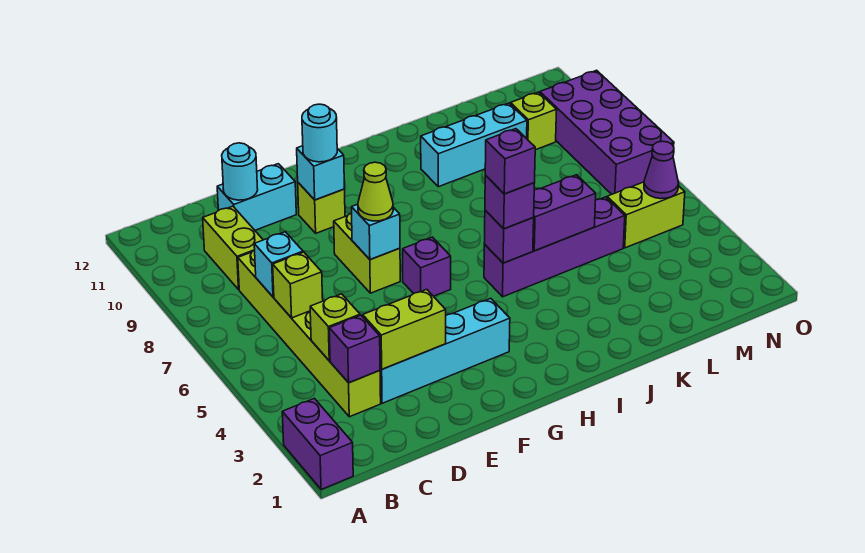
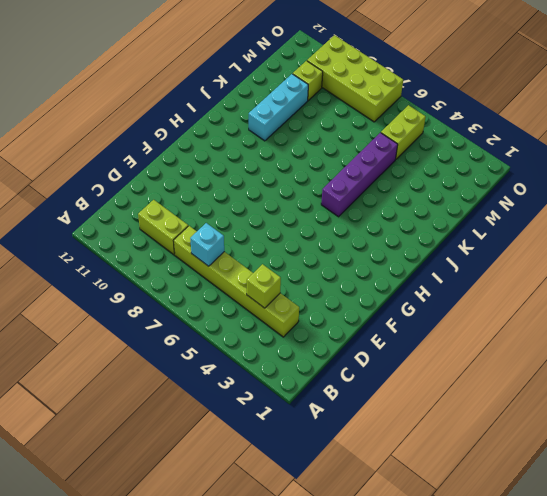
lime brick N7:O10 level 1 -> purple brick N7:O10 level 1
none -> purple brick A1:A2 level 1
none -> cyan brick D3:G3 level 1
none -> cyan brick D11:E11 level 1

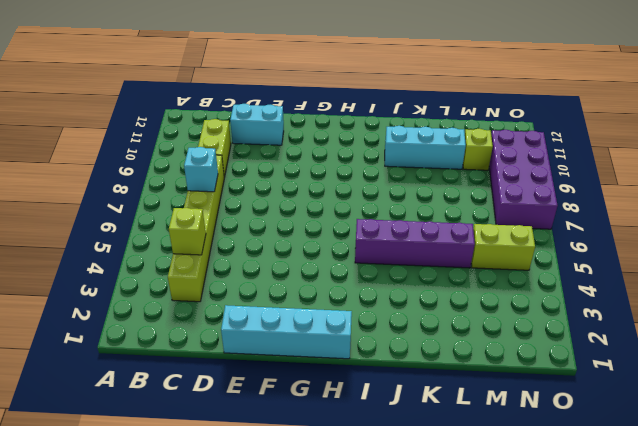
cyan brick E1:H1 level 1 -> cyan brick D3:G3 level 1
none -> purple brick A1:A2 level 1
none -> lime brick F7:F8 level 1
none -> lime brick F10 level 1

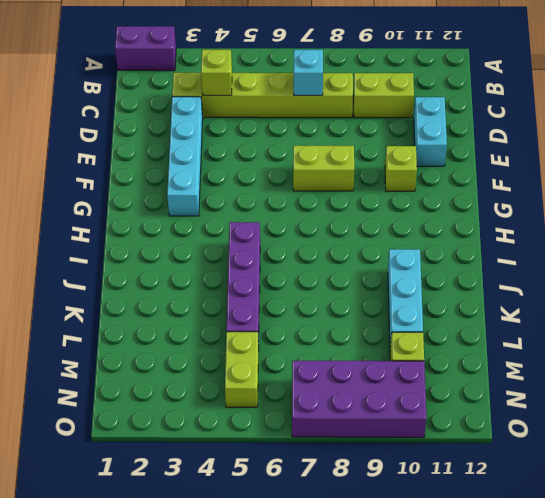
none -> purple brick G6 level 1
none -> purple brick C3 level 2
none -> lime brick C6 level 2

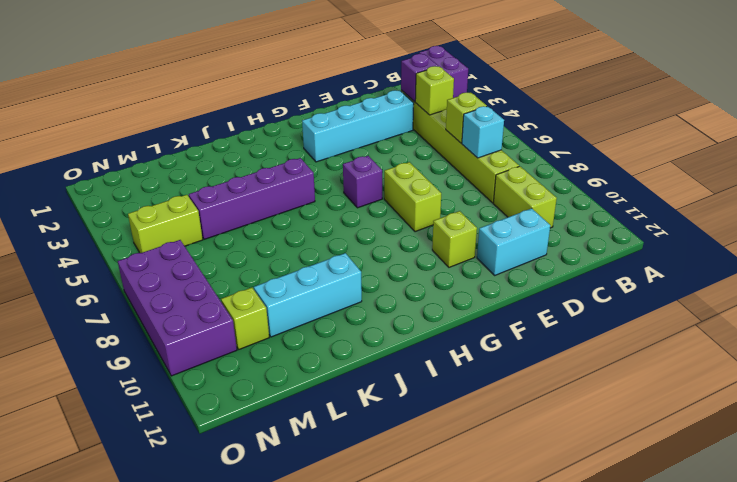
none -> lime brick D3:E3 level 2
none -> cyan round brick D11 level 2
none -> cyan brick F7 level 2

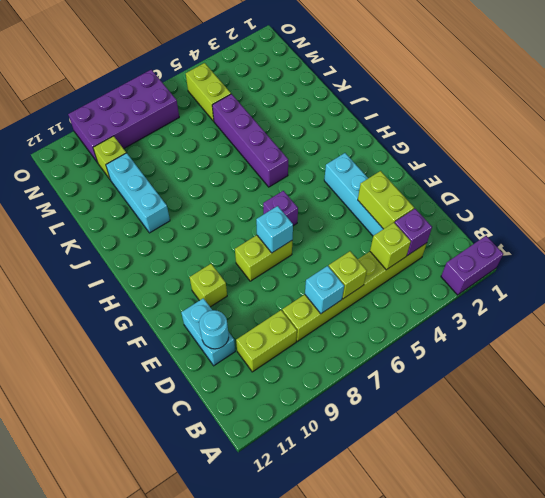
none -> cyan brick F10 level 2
none -> purple brick I5 level 2
none -> purple brick J5:K5 level 2

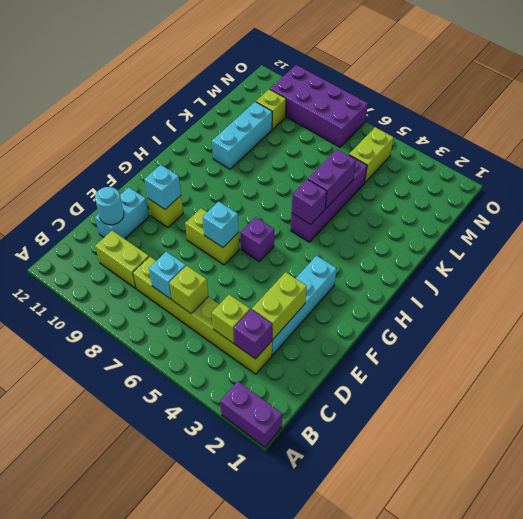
none -> purple cone N5 level 2
none -> lime cone F7 level 3
none -> cyan round brick F10 level 3

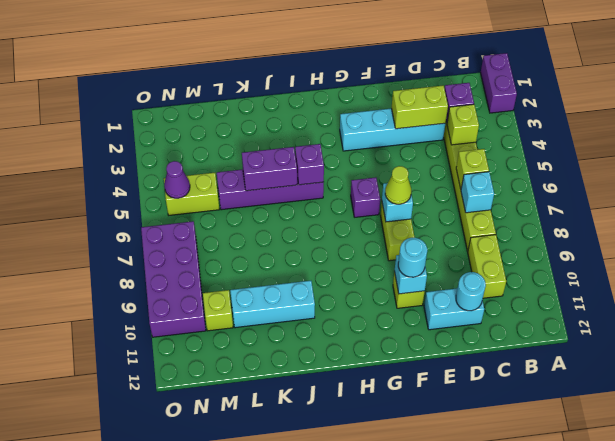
none -> purple brick I5 level 3
none -> purple brick I5 level 4

